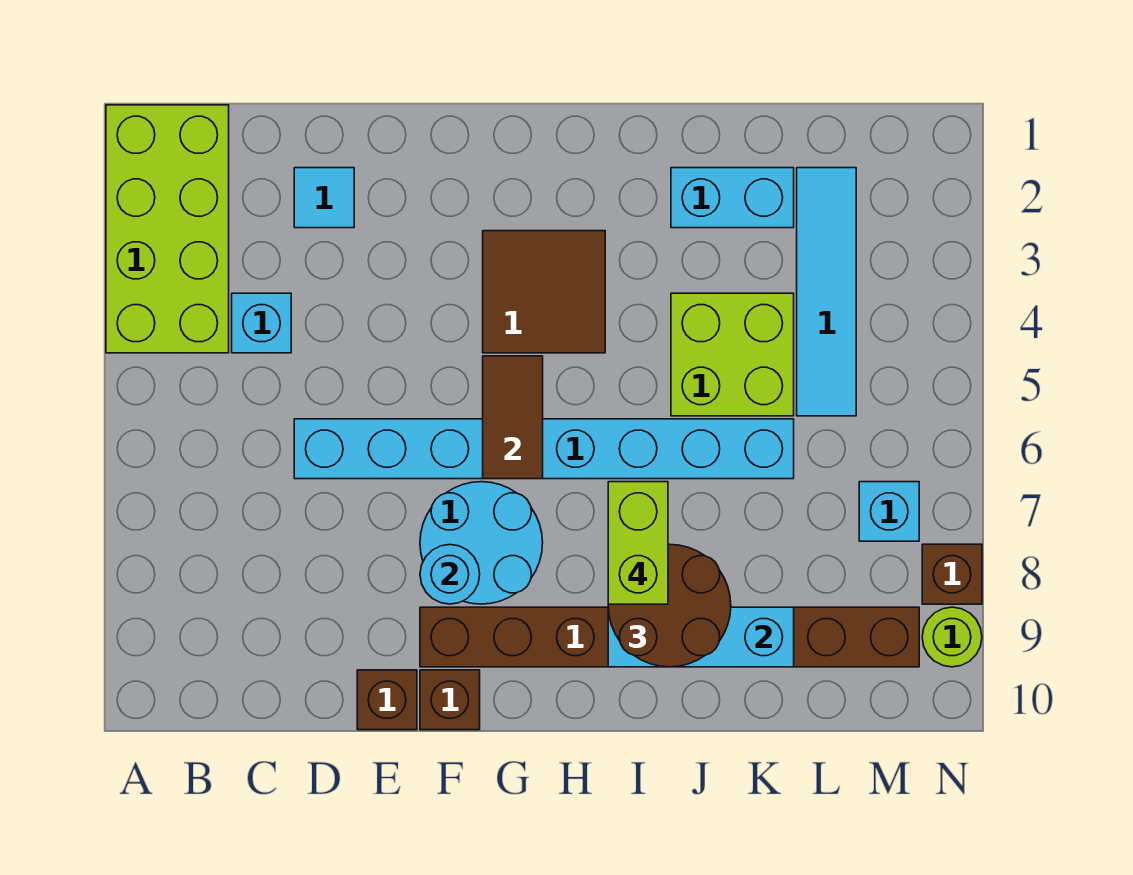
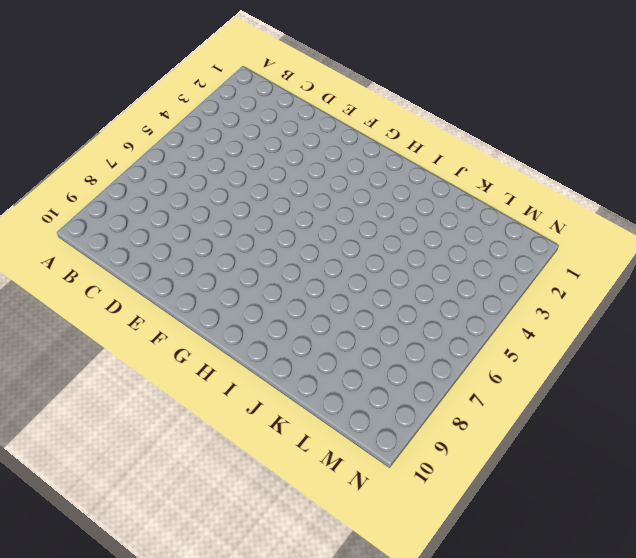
none -> lime brick A1:B4 level 1
none -> cyan brick C4 level 1
none -> cyan tile D2 level 1

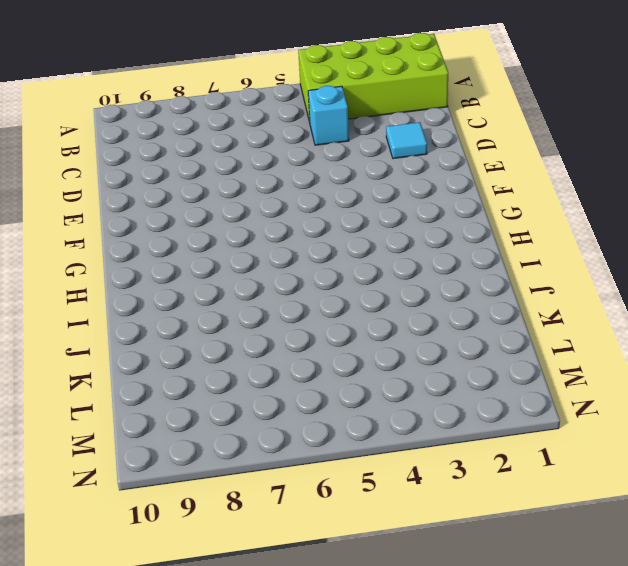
none -> cyan brick D6:K6 level 1
none -> brown brick E10 level 1
none -> cyan round brick F7:G8 level 1

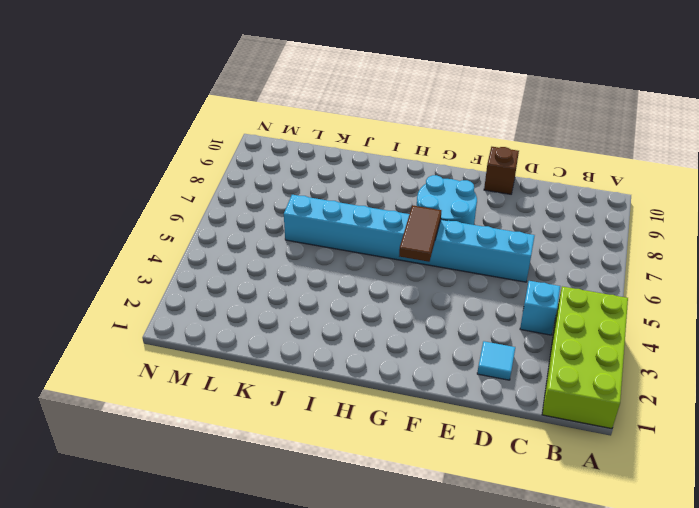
none -> brown brick F9:M9 level 1
none -> brown brick F10 level 1
none -> brown tile G3:H4 level 1

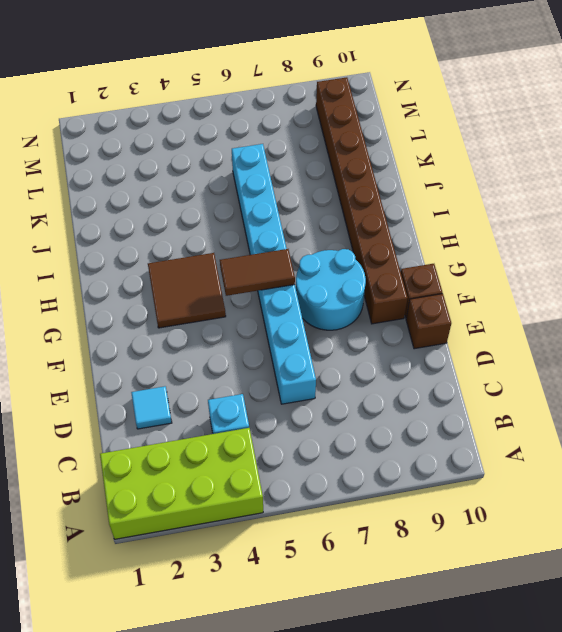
none -> cyan brick J2:K2 level 1
none -> lime brick J4:K5 level 1
none -> cyan tile L2:L5 level 1

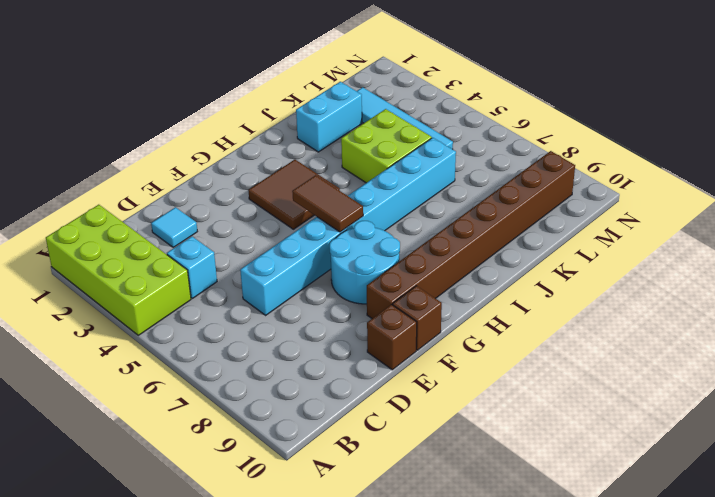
none -> cyan brick M7 level 1
none -> brown brick N8 level 1
none -> lime round brick N9 level 1

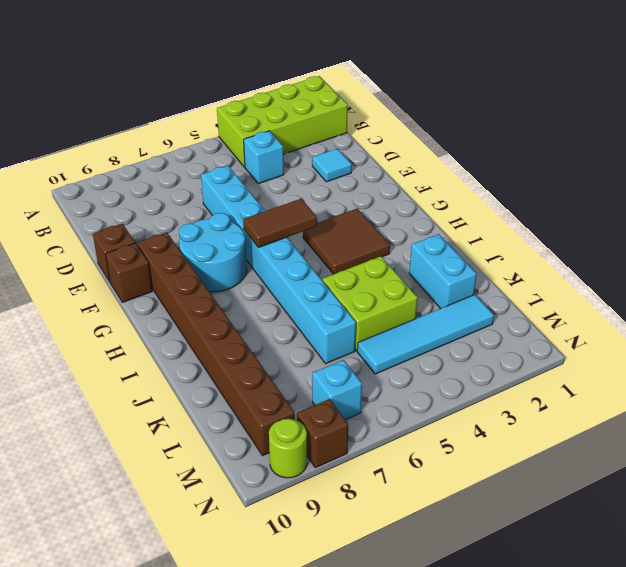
none -> cyan round brick F8 level 2
none -> cyan brick I9:K9 level 2
none -> brown round brick I8:J9 level 3

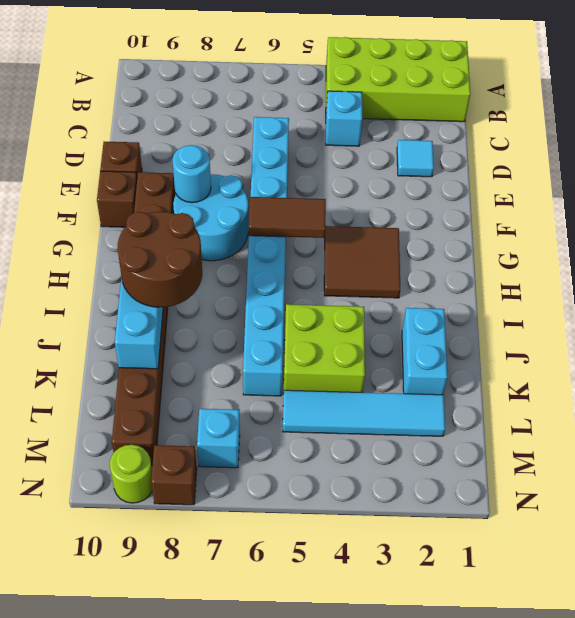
none -> lime brick I7:I8 level 4

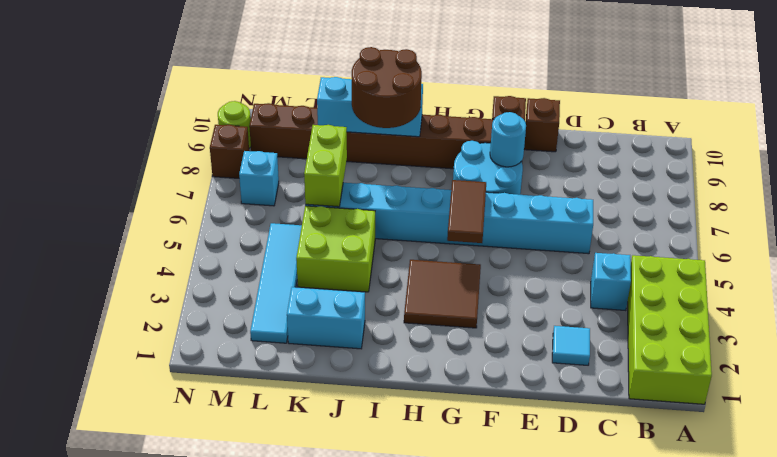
lime brick K6:K7 level 2 -> lime brick I7:I8 level 4

